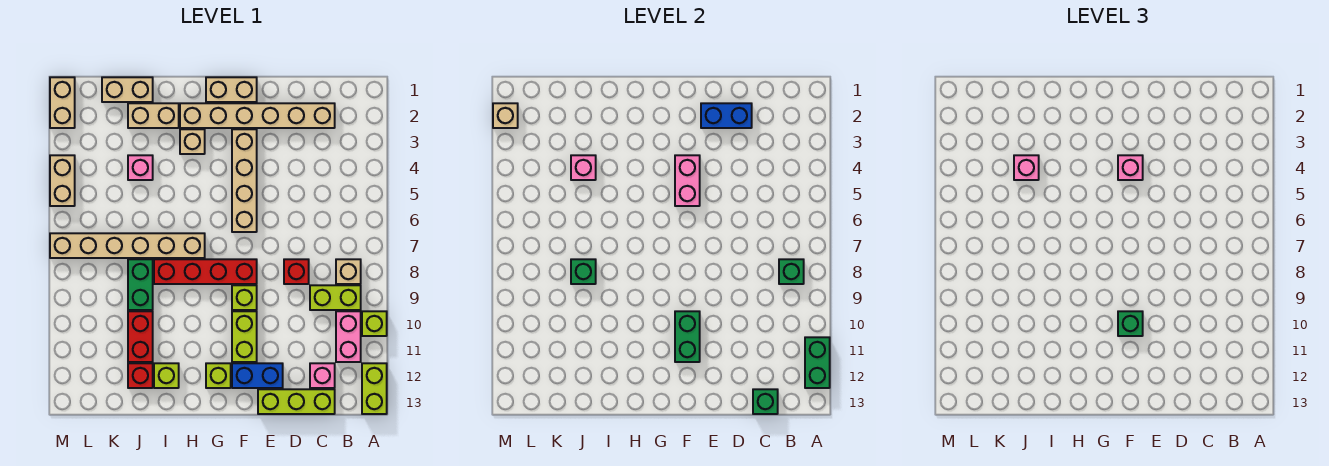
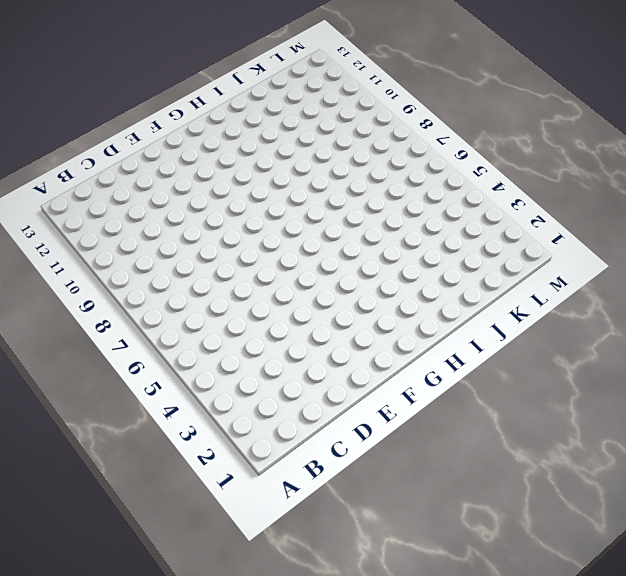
none -> lime brick A10 level 1
none -> lime brick A12:A13 level 1
none -> tan brick B8 level 1
none -> lime brick B9:C9 level 1

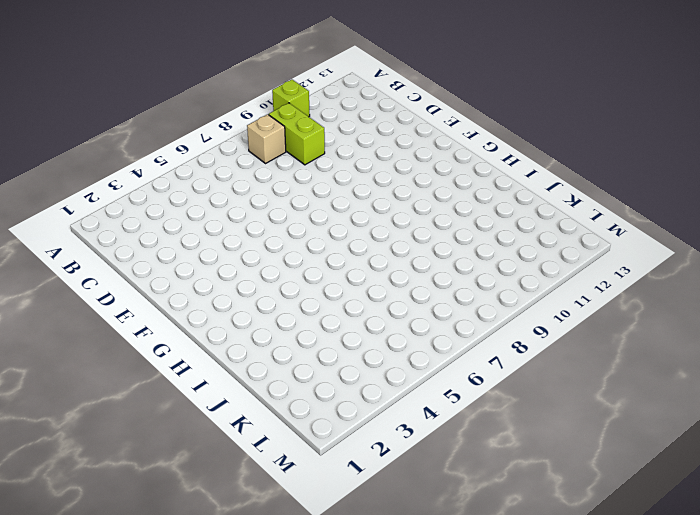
none -> lime brick A12:A13 level 1
none -> pink brick B10:B11 level 1
none -> tan brick C2:H2 level 1
none -> pink brick C12 level 1

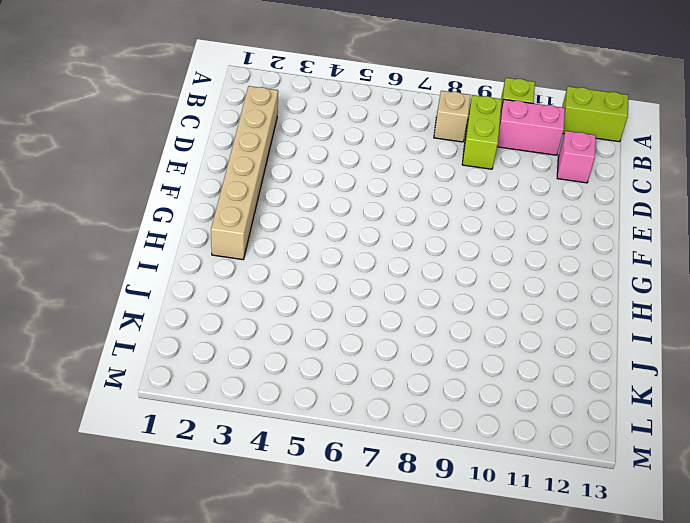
none -> lime brick C13:E13 level 1
none -> red brick D8 level 1
none -> blue brick E12:F12 level 1
none -> tan brick F1:G1 level 1

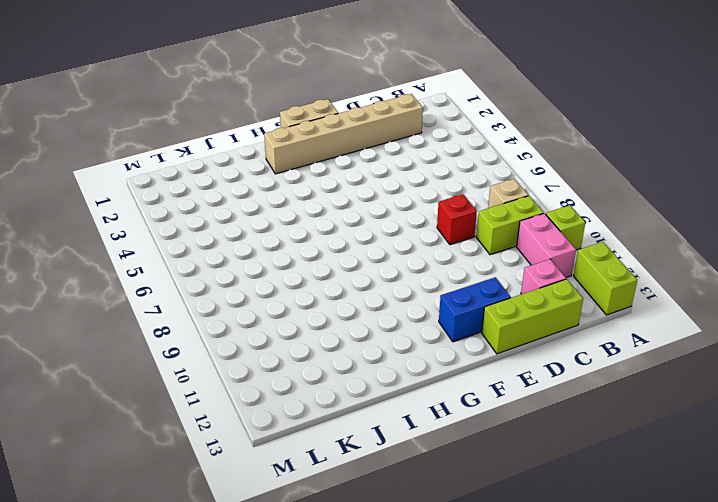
none -> tan brick F3:F6 level 1
none -> red brick F8:I8 level 1
none -> lime brick F9 level 1
none -> lime brick F10:F11 level 1

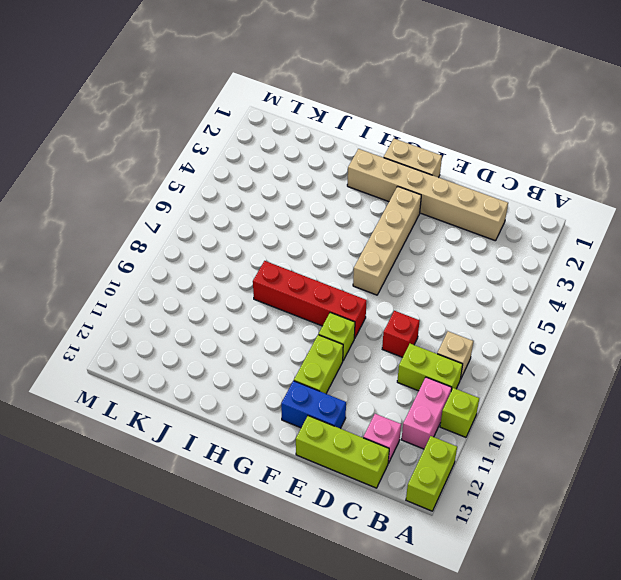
none -> lime brick G12 level 1
none -> tan brick H3 level 1
none -> tan brick H7:M7 level 1
none -> tan brick I2:J2 level 1

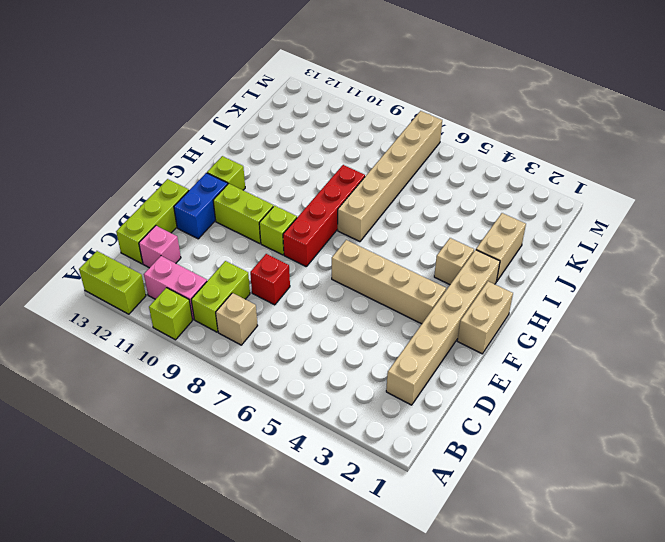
none -> lime brick I12 level 1
none -> tan brick J1:K1 level 1
none -> pink brick J4 level 1
none -> green brick J8:J9 level 1

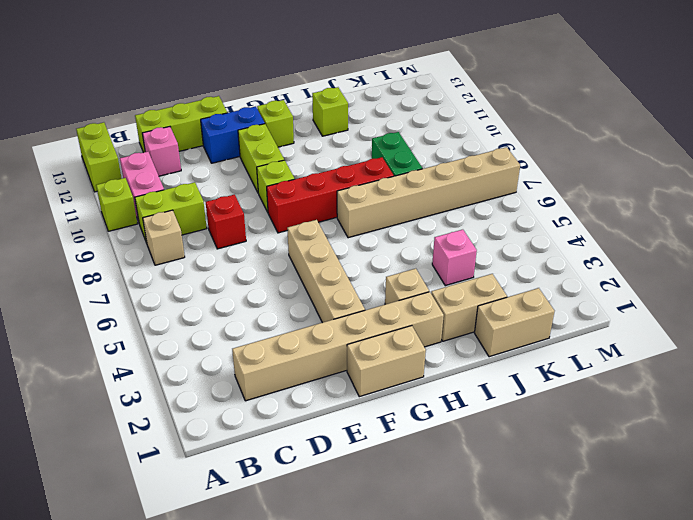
none -> red brick J10:J11 level 1
none -> red brick J12 level 1
none -> tan brick M1:M2 level 1
none -> tan brick M4:M5 level 1

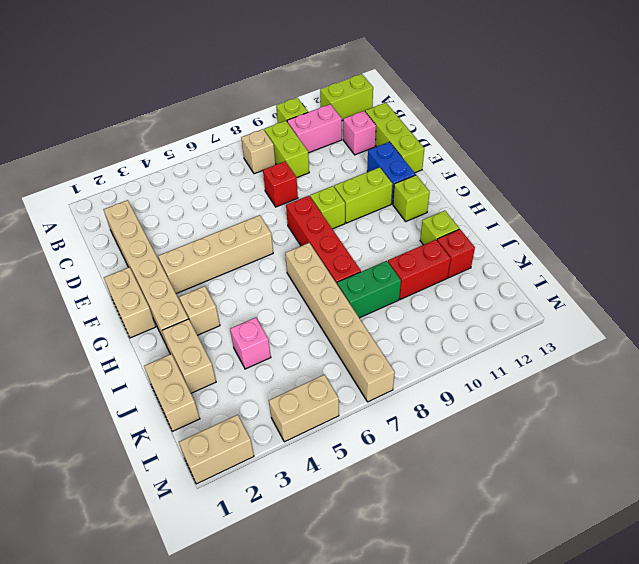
none -> green brick A11:A12 level 2
none -> green brick B8 level 2
none -> green brick C13 level 2
none -> blue brick D2:E2 level 2

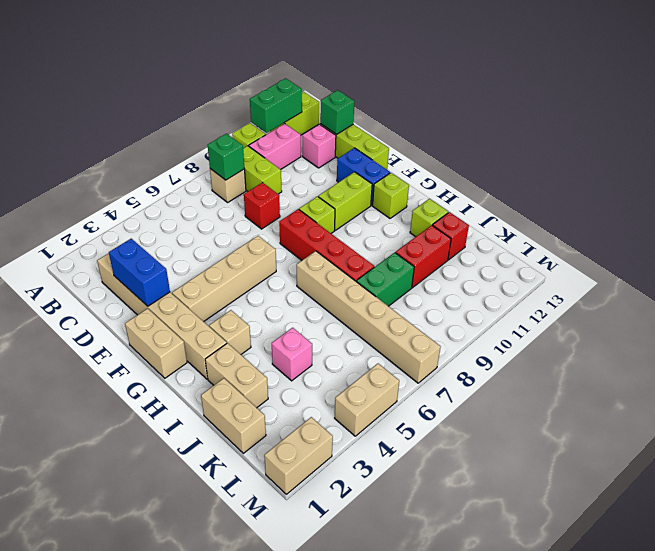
none -> pink brick F4:F5 level 2
none -> green brick F10:F11 level 2
none -> pink brick J4 level 2
none -> green brick J8 level 2

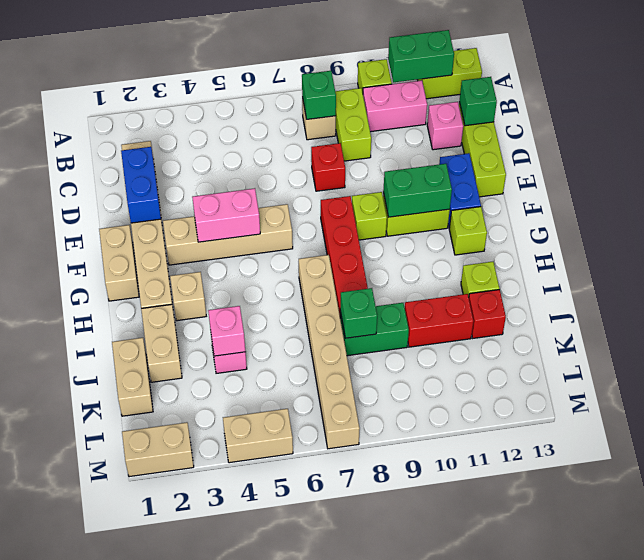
none -> tan brick M2 level 2
none -> pink brick F4 level 3
none -> green brick F10 level 3
none -> pink brick J4 level 3

